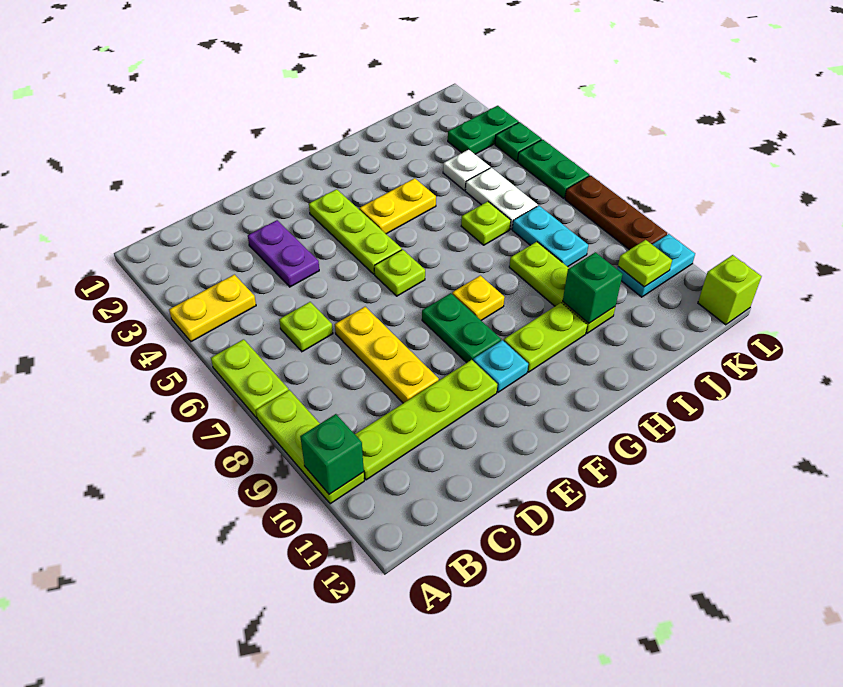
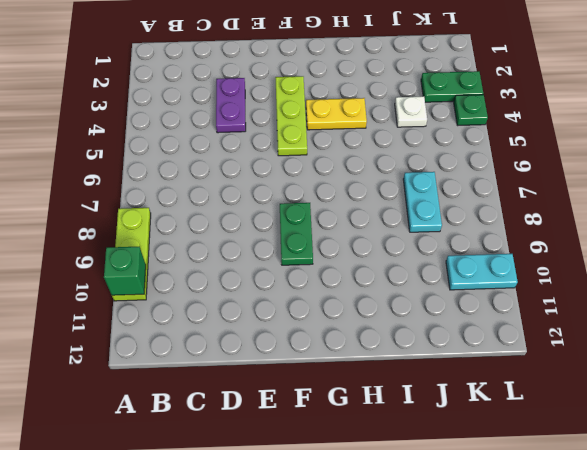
none -> yellow plate A4:B4 level 1
none -> lime plate A6:A7 level 1
none -> lime plate B10:E10 level 1

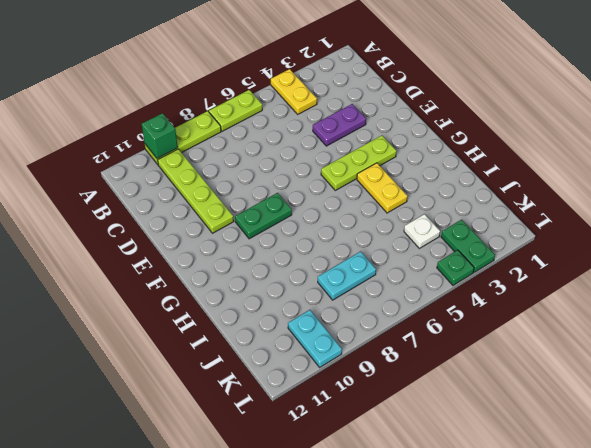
none -> lime plate C6 level 1
none -> yellow plate D7:D9 level 1
none -> lime plate F6 level 1

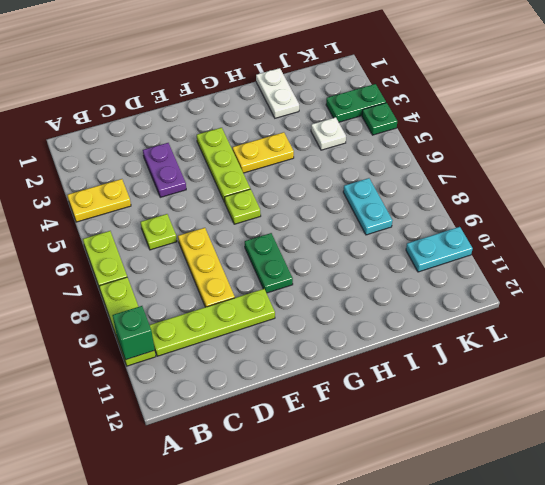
white plate I1:I2 level 1 -> white plate J5:J6 level 1
none -> cyan plate F10 level 1
none -> yellow plate G8 level 1
none -> lime plate G10:H10 level 1

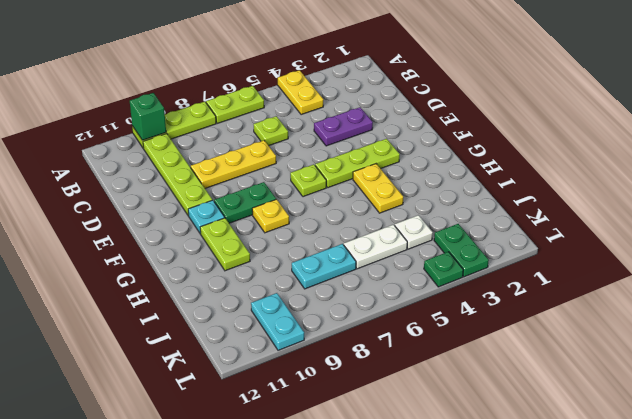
none -> lime plate I6 level 1
none -> lime plate I8:I10 level 1
none -> green plate L5:L6 level 1

